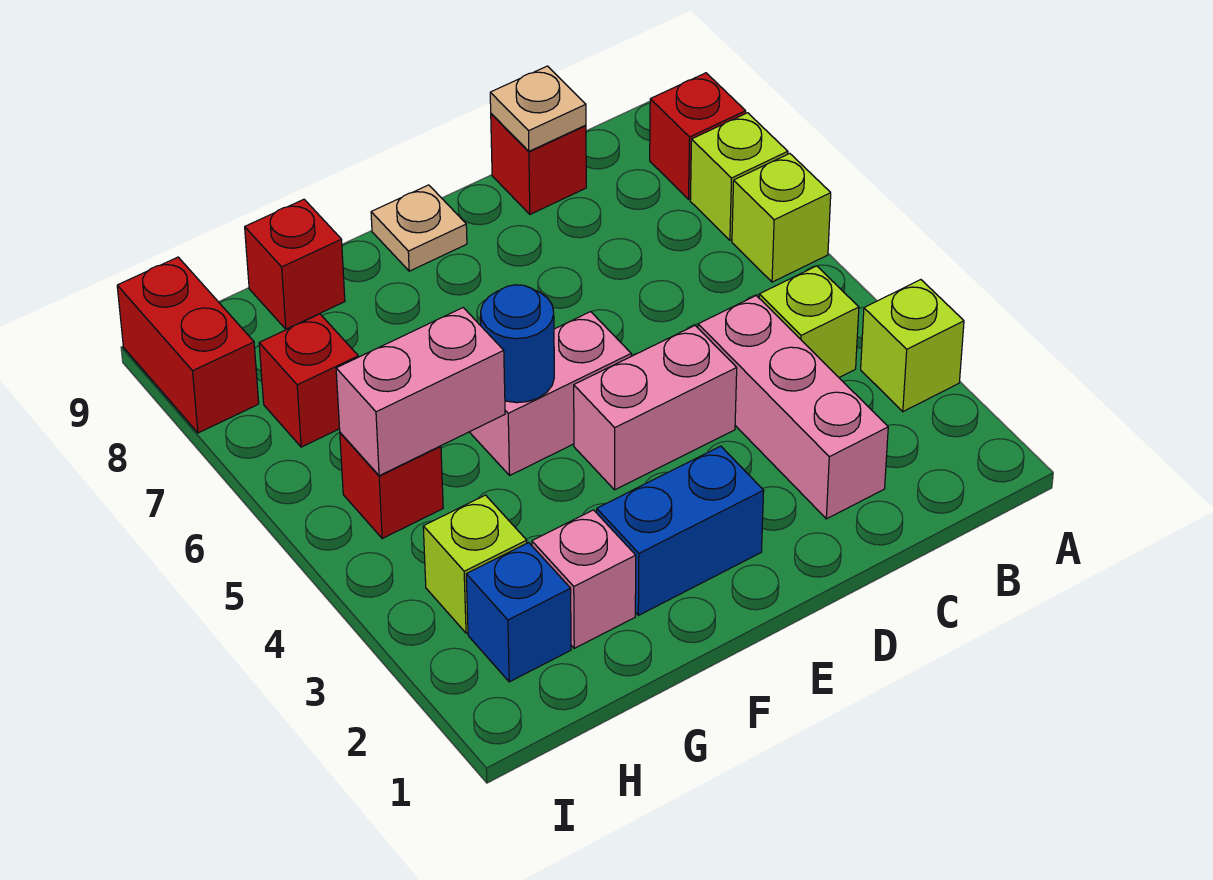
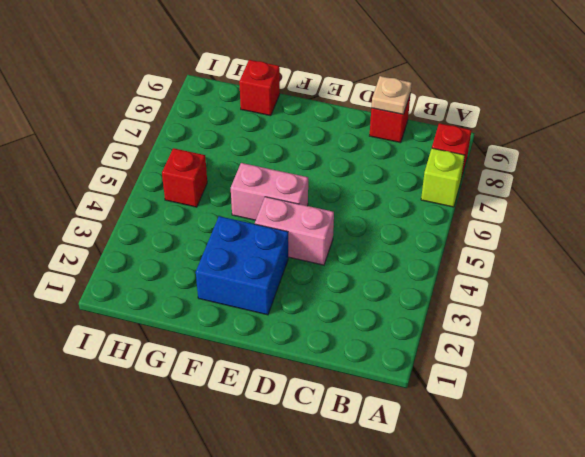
blue brick E2:F3 level 1 -> blue brick E2:F2 level 1
none -> lime brick A3 level 1
none -> lime brick A6 level 1
none -> lime brick B4 level 1

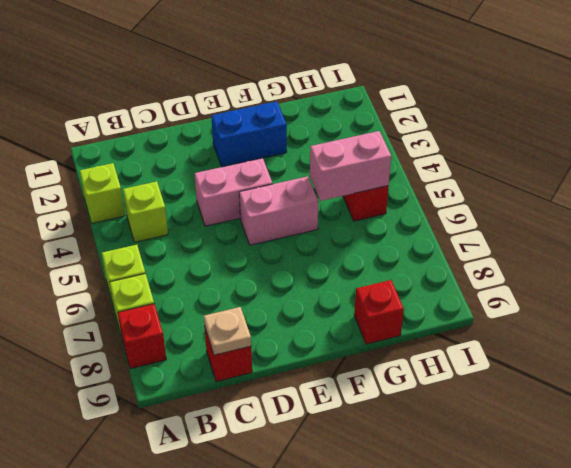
none -> pink brick C2:C4 level 1
none -> tan plate E9 level 1
none -> pink brick G2 level 1

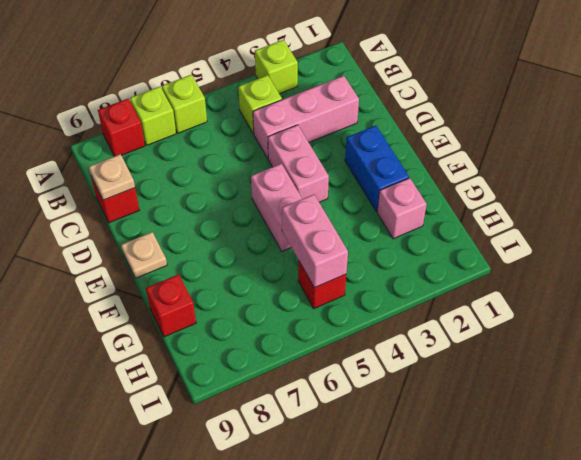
none -> blue brick H2 level 1
none -> lime brick H3 level 1
none -> red brick H7 level 1

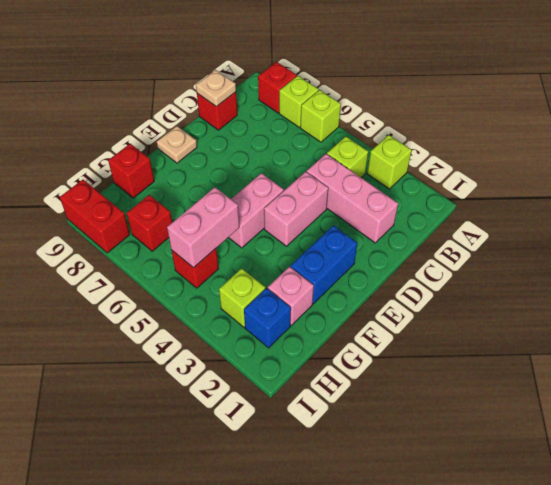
none -> blue round brick F5 level 2

